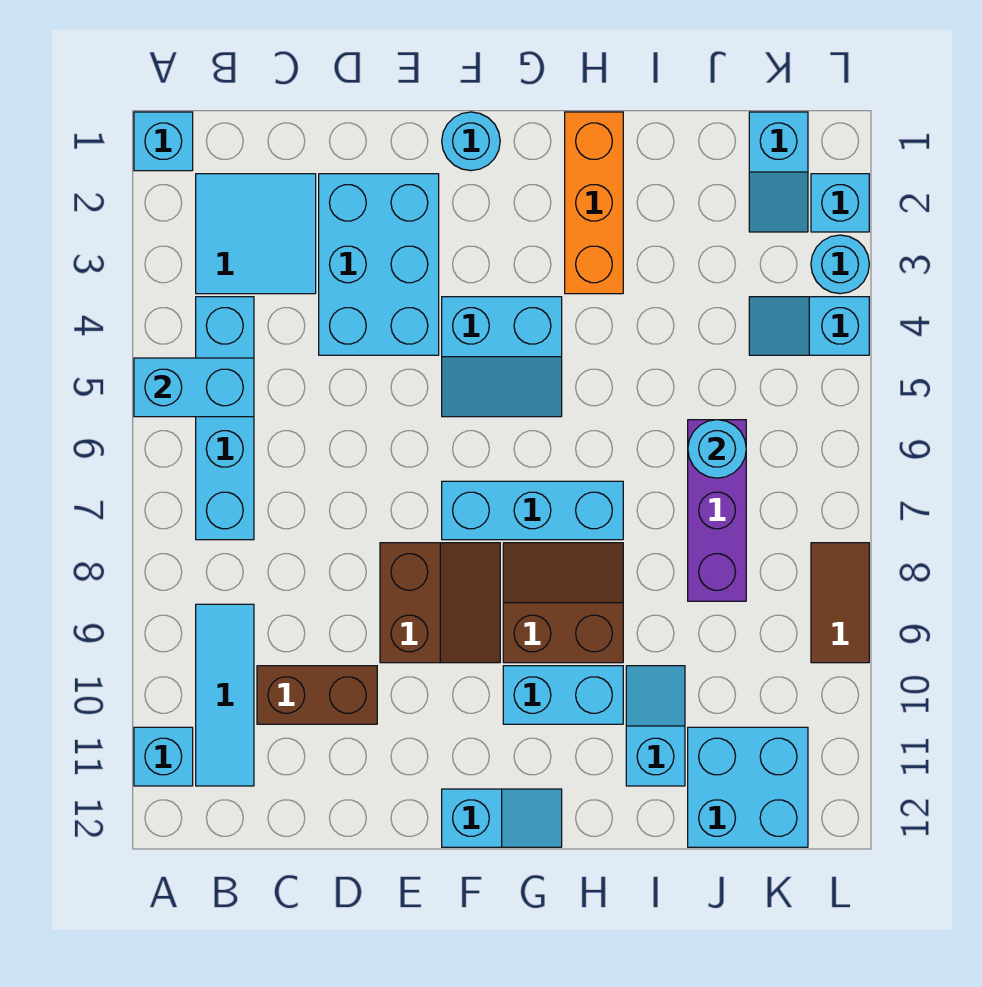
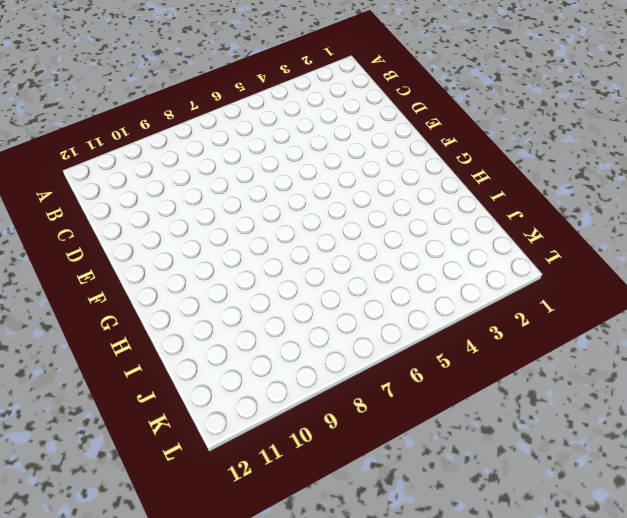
none -> cyan brick A1 level 1
none -> cyan brick A11 level 1
none -> cyan tile B2:C3 level 1

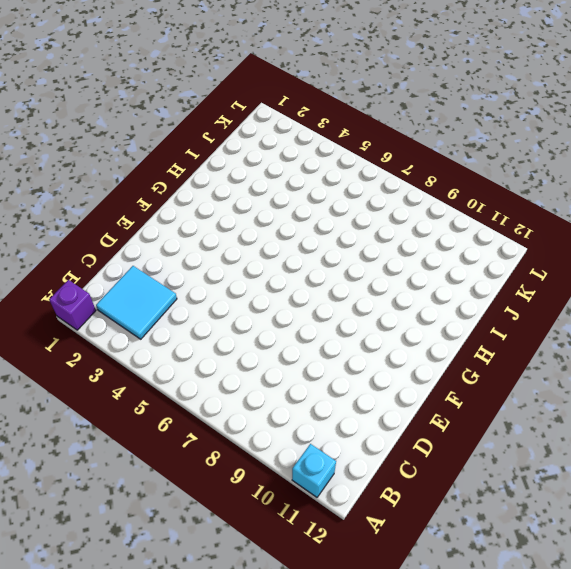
purple brick A1 level 1 -> cyan brick A1 level 1
none -> cyan brick B4:B7 level 1
none -> cyan tile B9:B11 level 1
none -> brown brick C10:D10 level 1

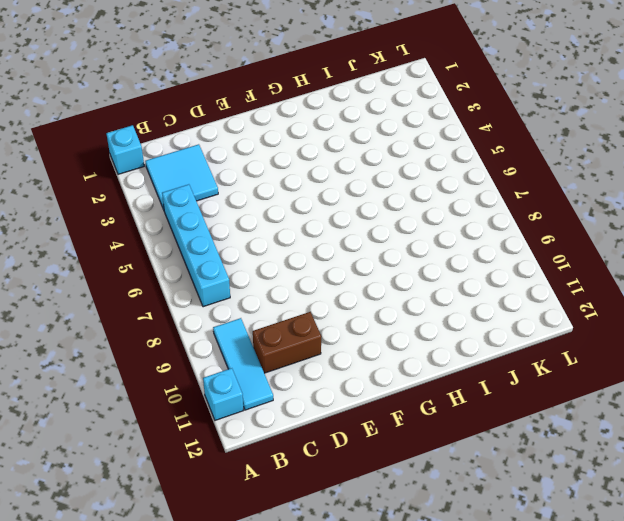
none -> cyan brick D2:E4 level 1
none -> brown slope E8:F9 level 1 top E
none -> cyan round brick F1 level 1

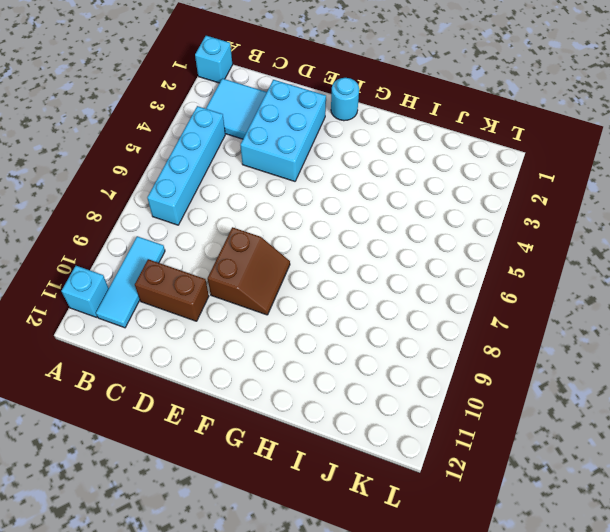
none -> cyan slope F4:G5 level 1 top 4
none -> cyan brick F7:H7 level 1
none -> cyan slope F12:G12 level 1 top F

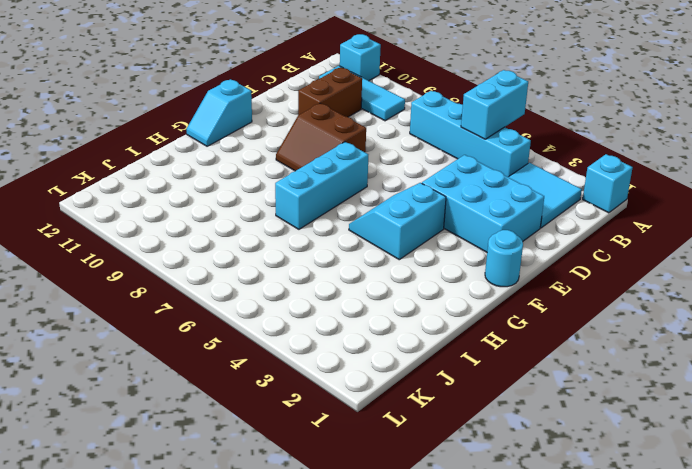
none -> brown slope G8:H9 level 1 top 9
none -> cyan brick G10:H10 level 1
none -> orange brick H1:H3 level 1

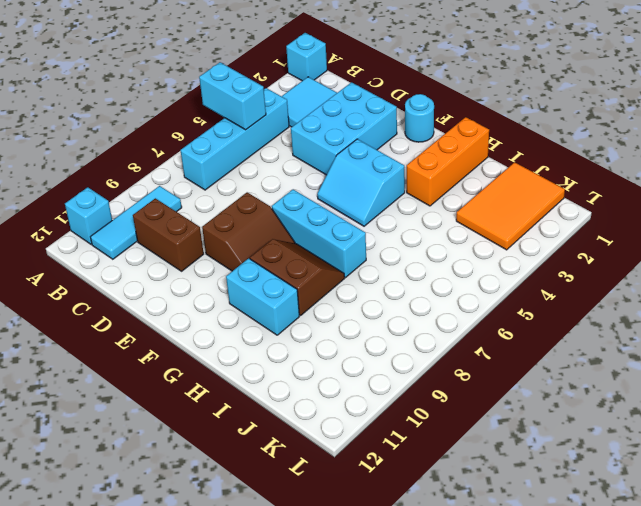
orange tile J1:K3 level 1 -> cyan slope K1:K2 level 1 top 1
none -> cyan slope F12:G12 level 1 top F
none -> cyan slope I10:I11 level 1 top 11
none -> purple brick J6:J8 level 1

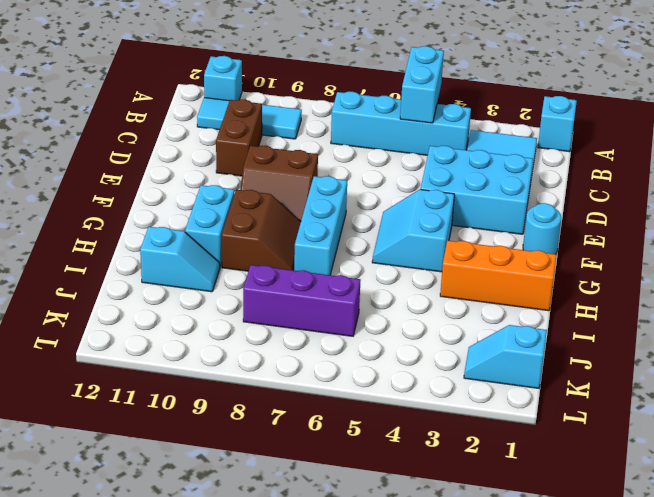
none -> cyan slope F12:G12 level 1 top F
none -> cyan brick J11:K12 level 1
none -> cyan slope K4:L4 level 1 top L

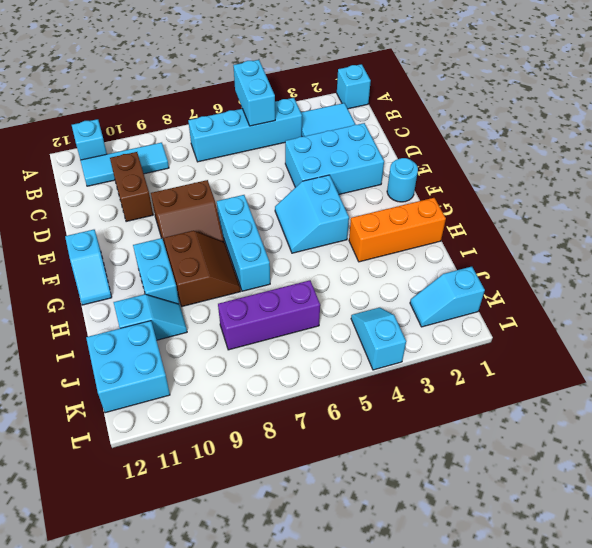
none -> cyan brick L2 level 1
none -> cyan round brick L3 level 1
none -> brown tile L8:L9 level 1

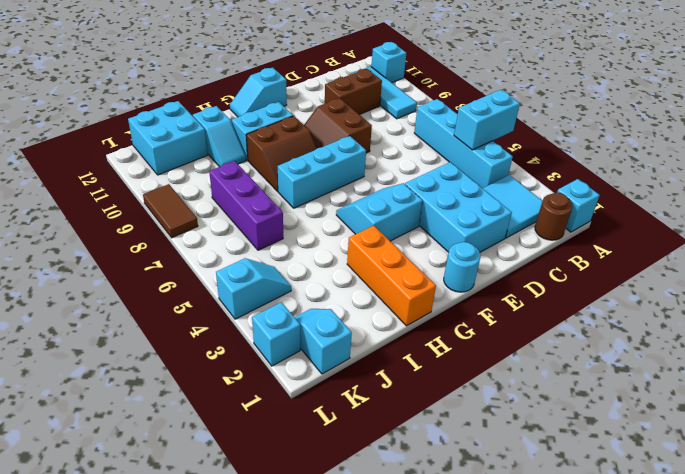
brown round brick B1 level 1 -> none
none -> cyan round brick L3 level 1
none -> cyan round brick J6 level 2

